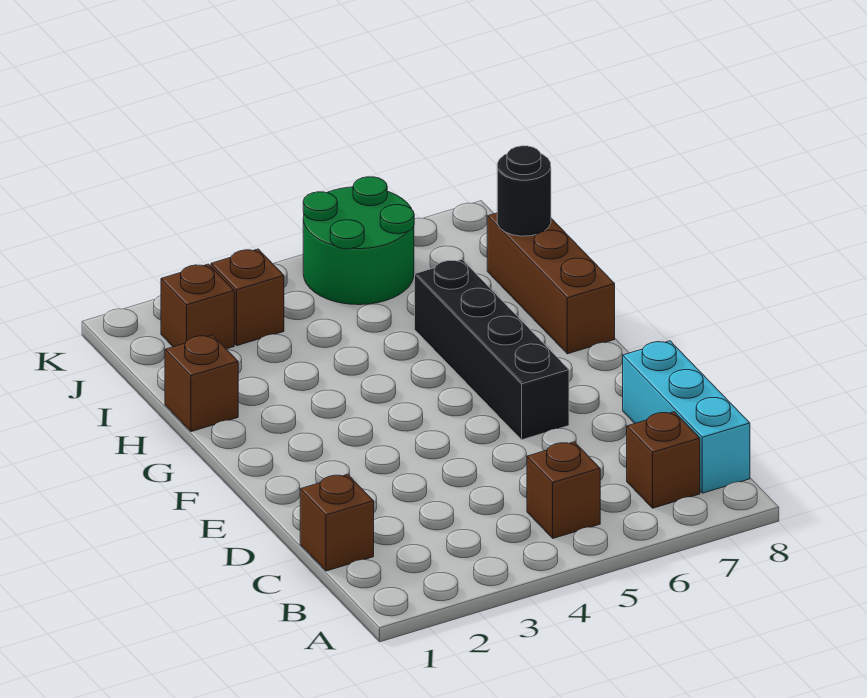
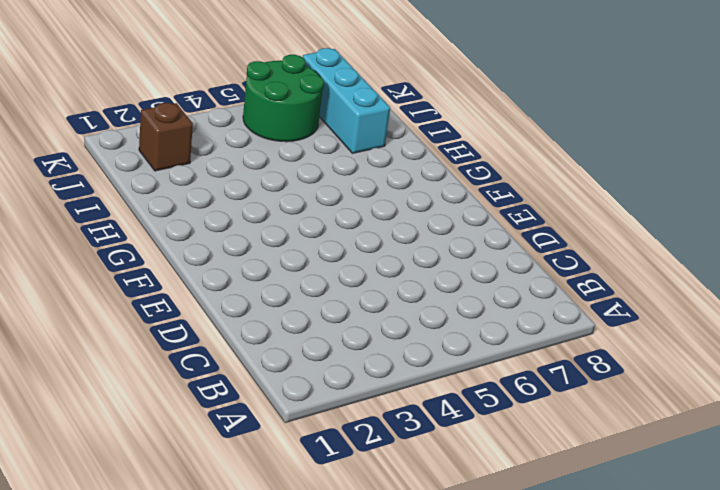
cyan brick I7:K7 level 1 -> cyan brick B8:D8 level 1
none -> brown brick B5 level 1
none -> brown brick B7 level 1

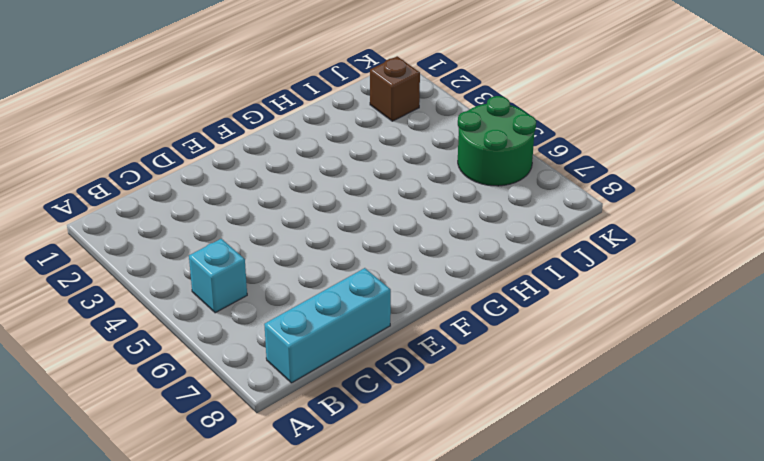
cyan brick B5 level 1 -> brown brick B5 level 1
none -> brown brick B7 level 1
none -> brown brick C1 level 1

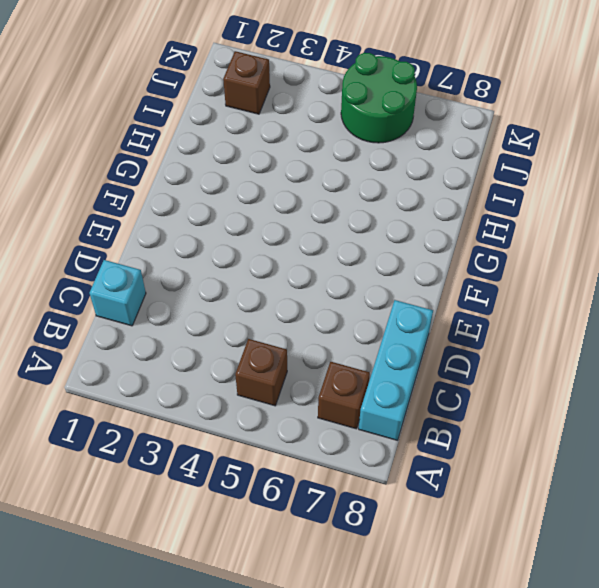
cyan brick C1 level 1 -> brown brick C1 level 1
none -> black brick E6:H6 level 1
none -> brown brick G8:I8 level 1

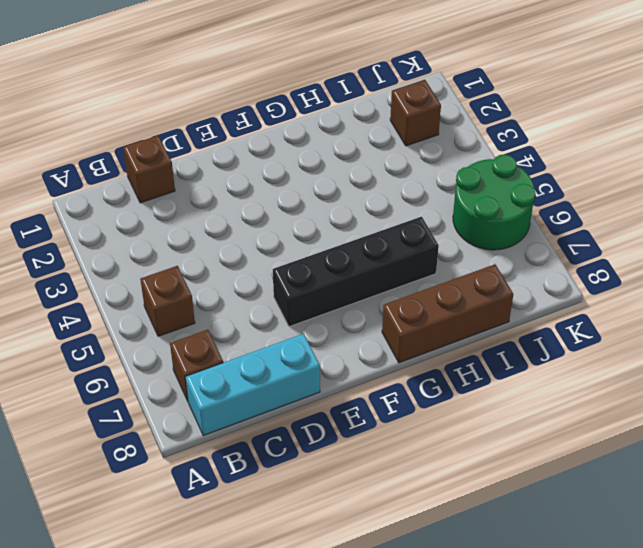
none -> brown brick H1 level 1
none -> brown brick J3 level 1

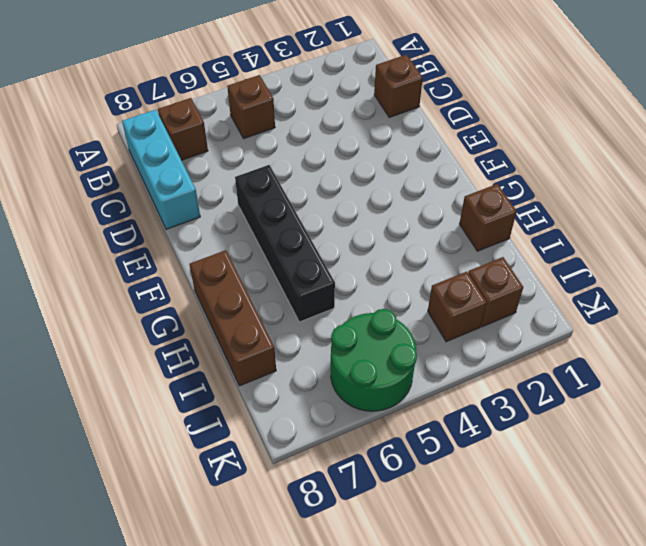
none -> black round brick I8 level 2

